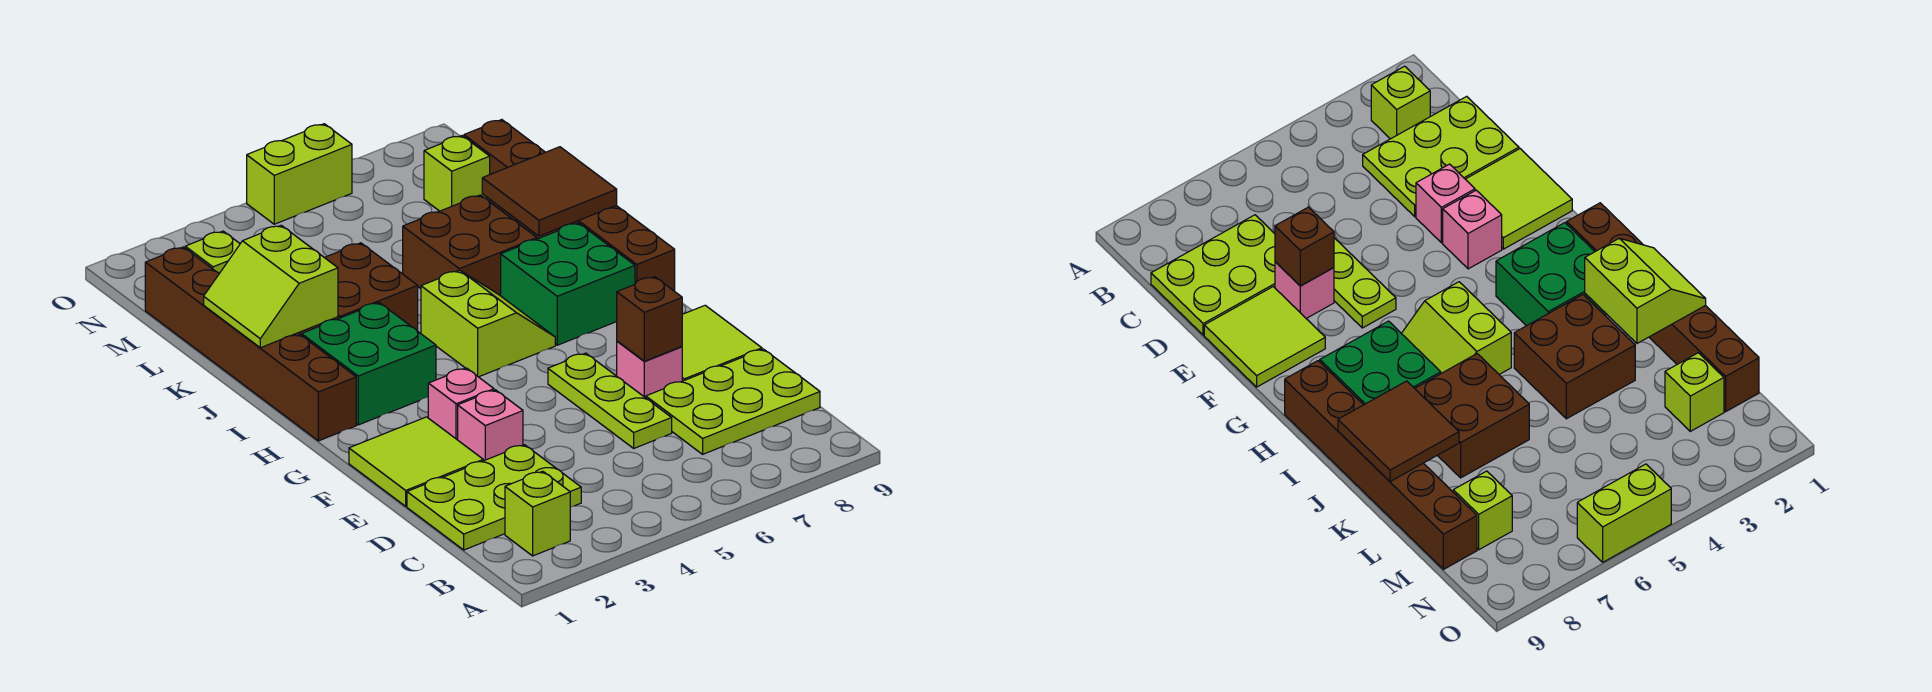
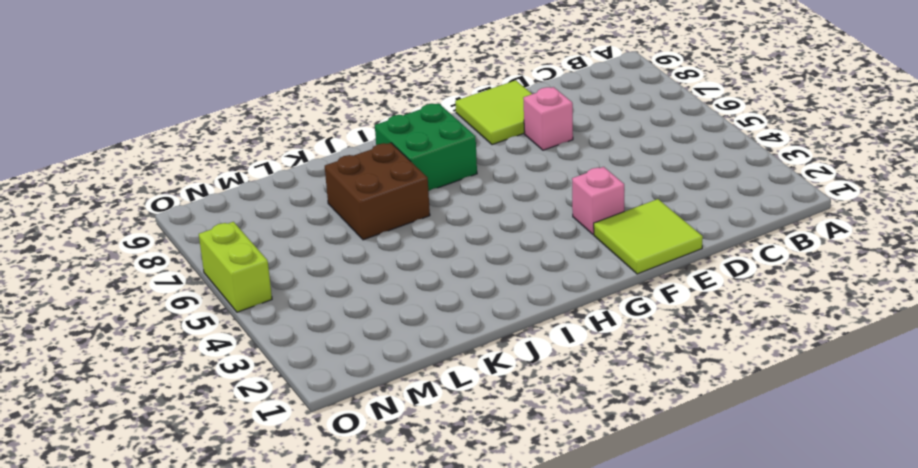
none -> lime brick B2 level 1
none -> lime plate C1:D3 level 1
none -> lime plate C7:D9 level 1

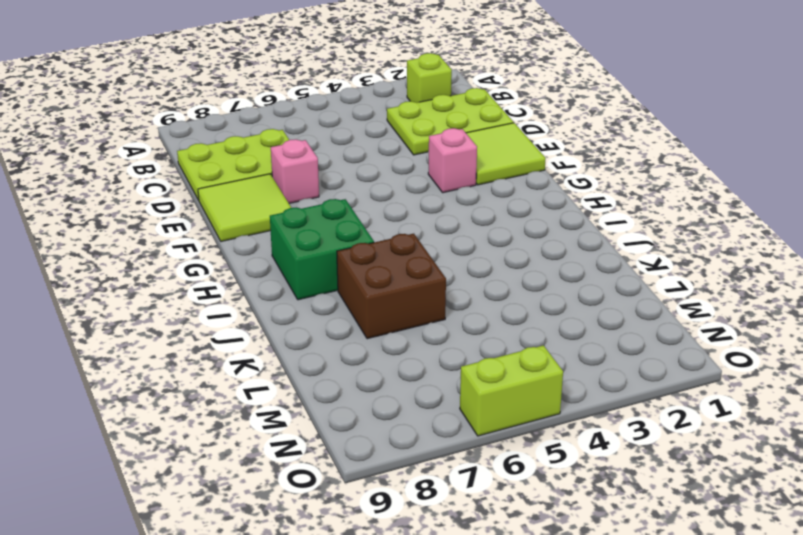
none -> lime plate D6:F6 level 1
none -> pink brick E3 level 1
none -> brown brick H1:M1 level 1

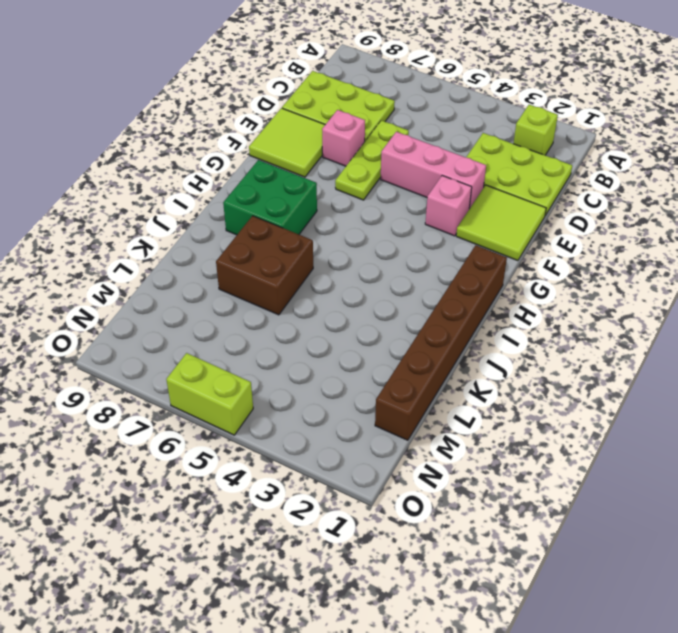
pink brick E3:E5 level 1 -> pink brick E3 level 1
none -> green brick H2:I3 level 1
none -> lime slope H5:I6 level 1 top 5
none -> brown brick H9:M9 level 1

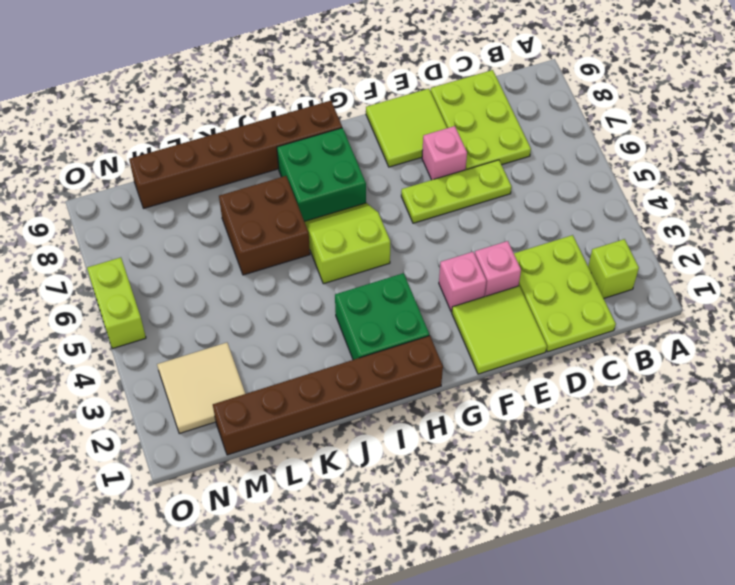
tan tile M2:N3 level 1 -> lime brick M2 level 1
none -> brown brick J3:K4 level 1
none -> lime brick M8 level 1
none -> brown brick E7 level 2

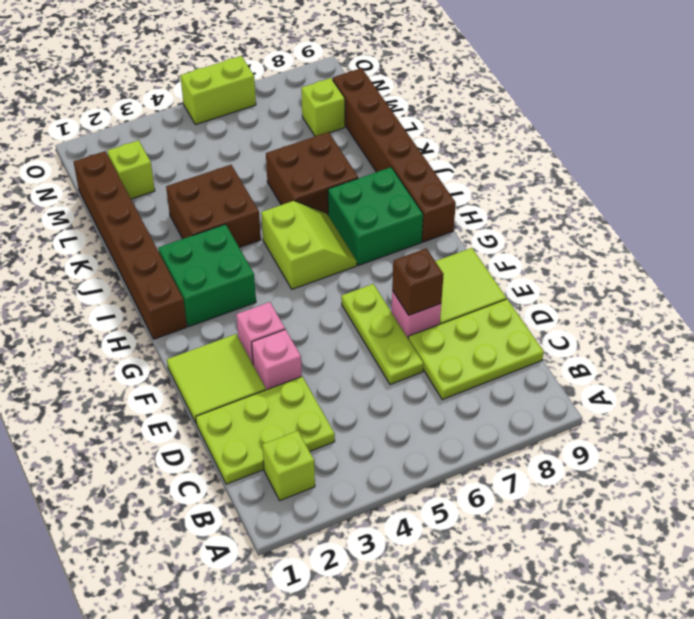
none -> lime slope J1:K2 level 2 top 2
none -> brown tile J8:K9 level 2

